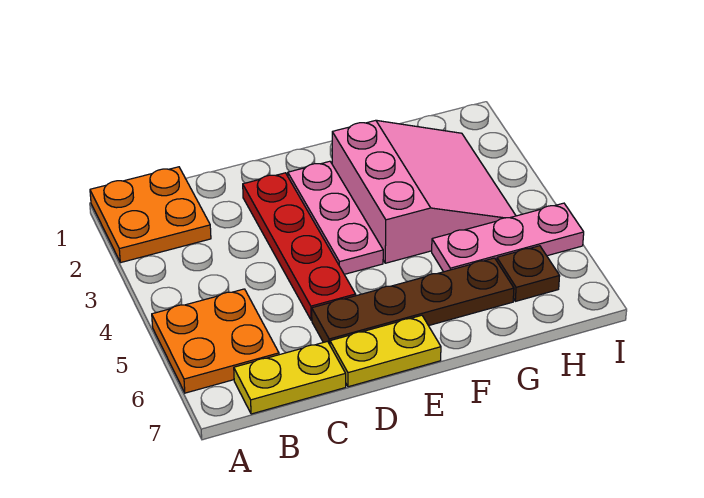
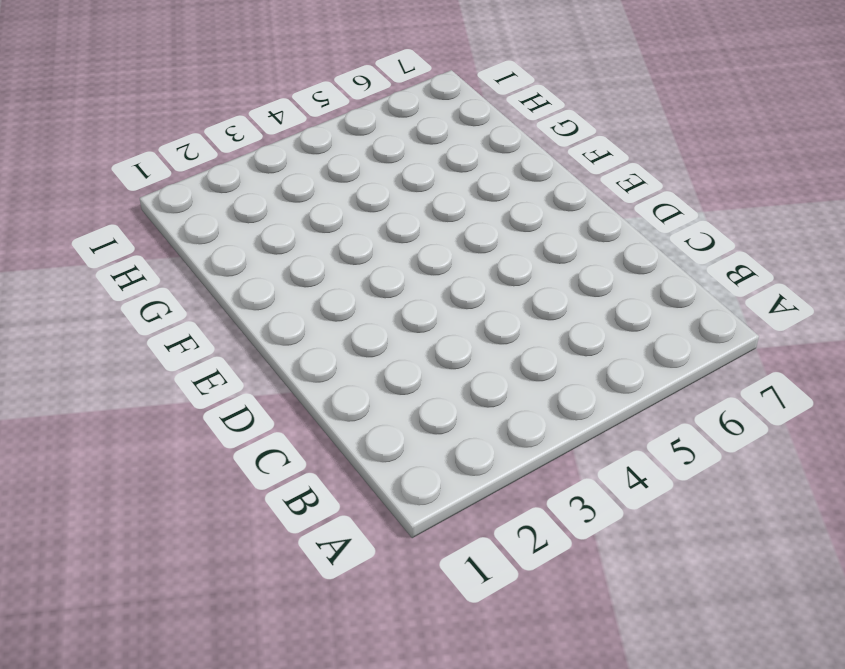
none -> orange plate A1:B2 level 1
none -> orange plate A5:B6 level 1

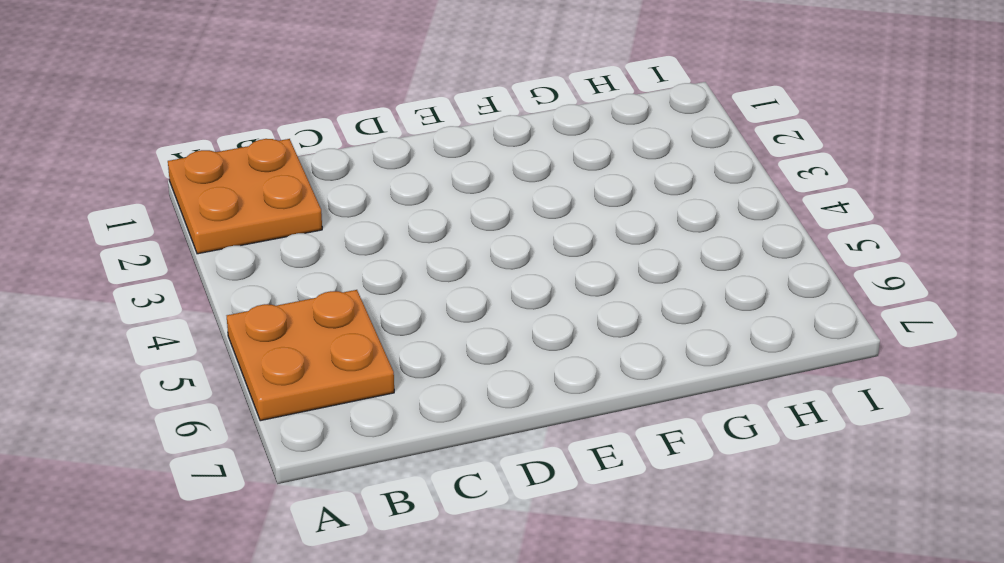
none -> yellow plate B7:C7 level 1
none -> red plate D2:D5 level 1

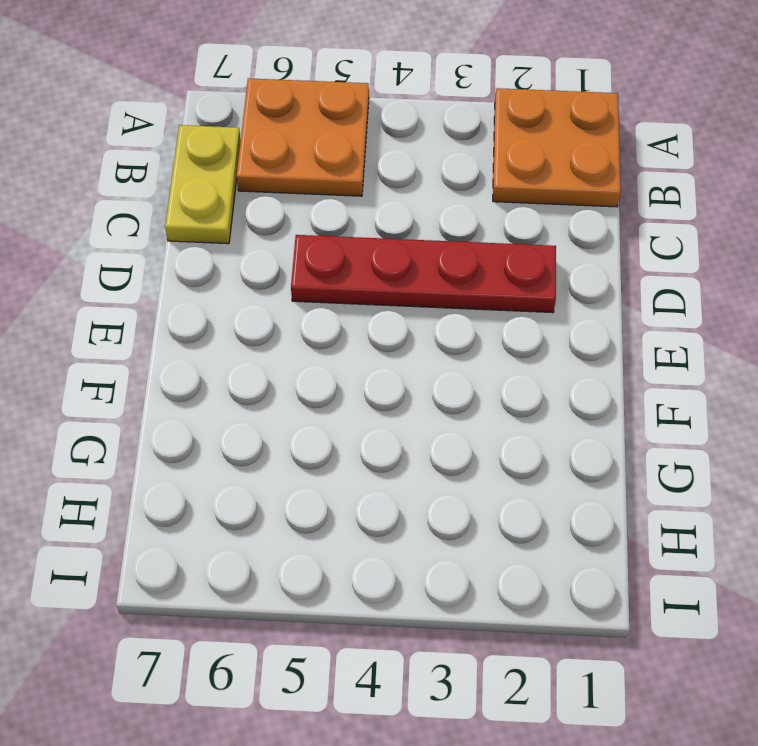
none -> brown plate D6:G6 level 1
none -> yellow plate D7:E7 level 1

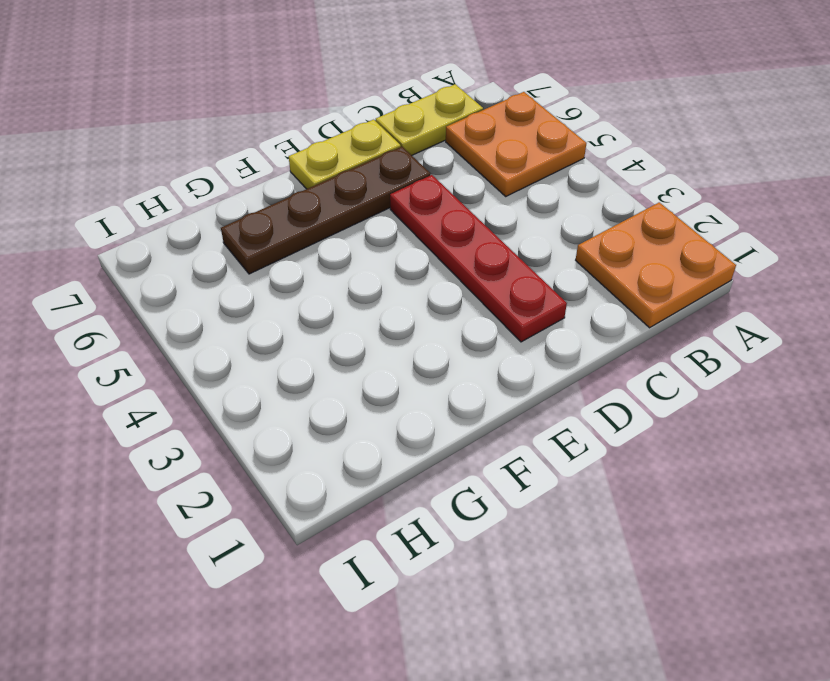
none -> pink plate E2:E4 level 1
none -> pink slope F2:H4 level 1 top F

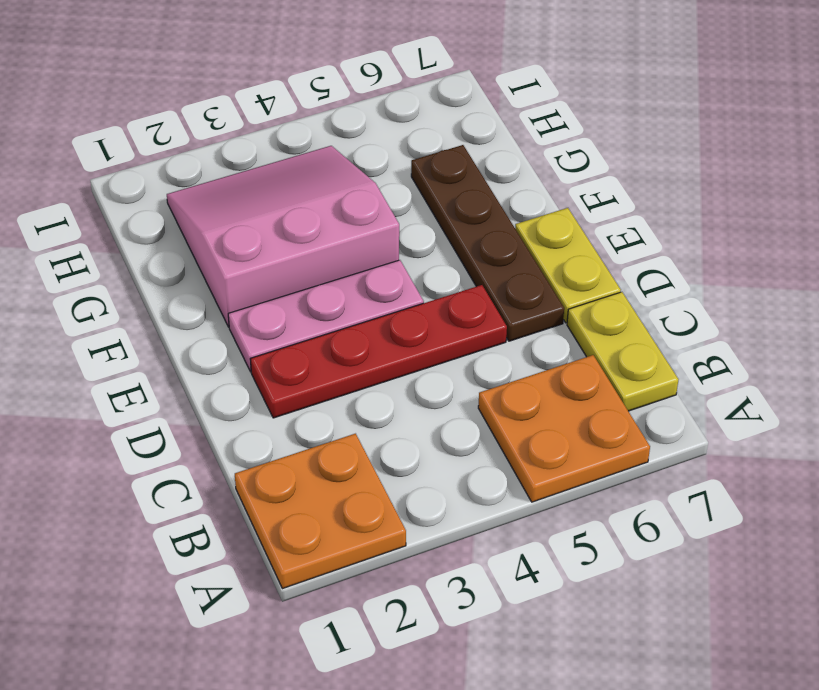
none -> pink plate G5:I5 level 1
none -> brown plate H6 level 1

